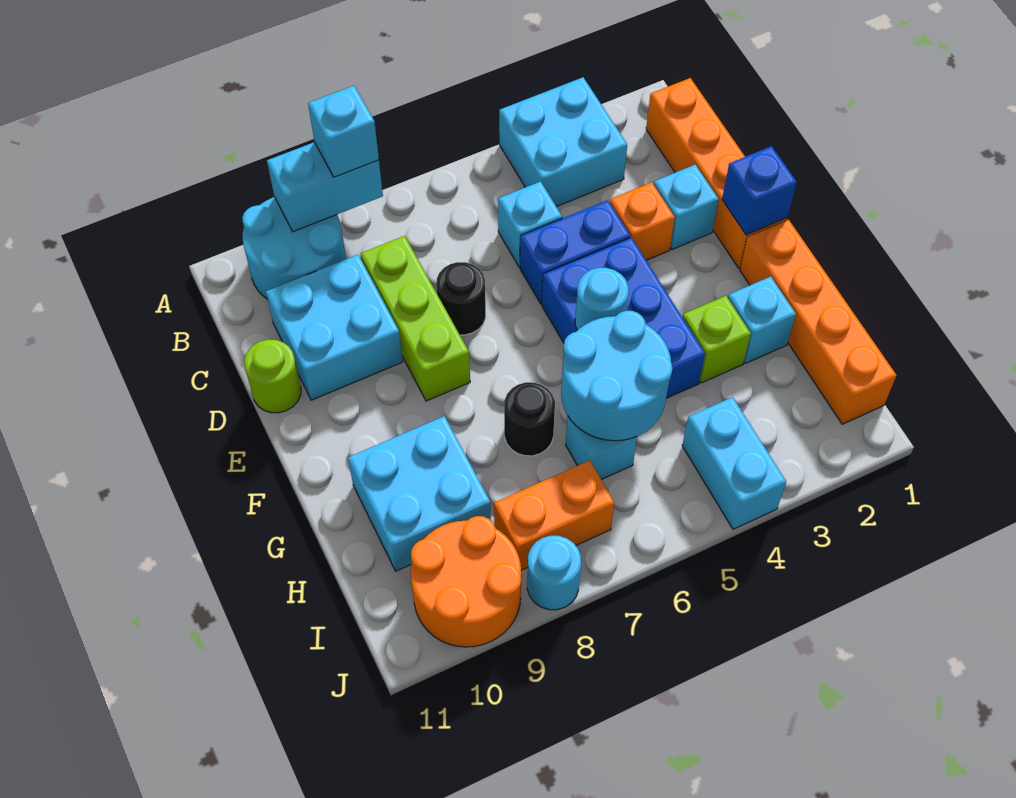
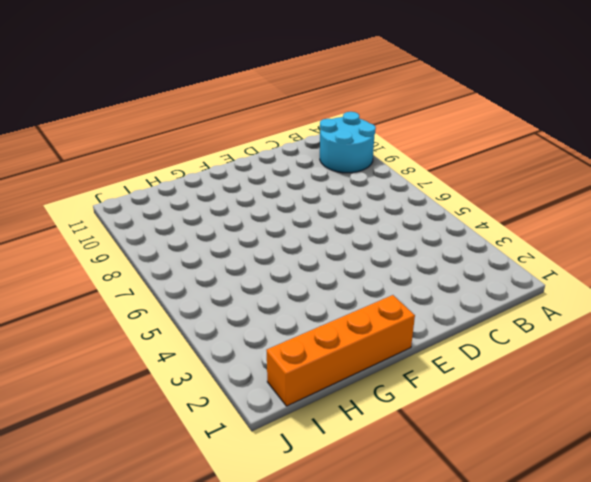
none -> cyan brick A3:B4 level 1
none -> orange brick B1:E1 level 1
none -> cyan brick C5 level 1

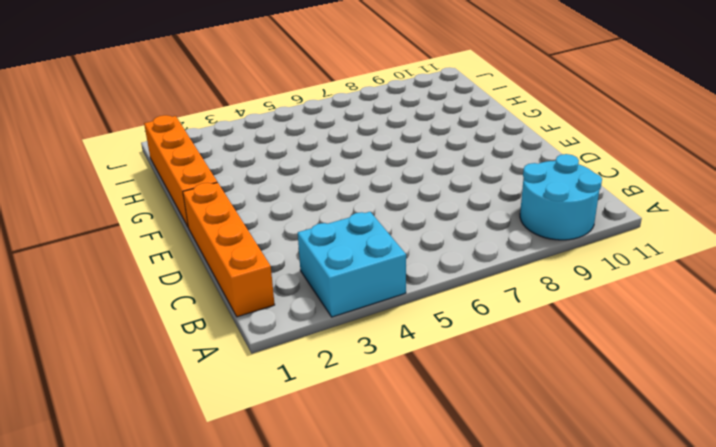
none -> cyan brick C5 level 1
none -> lime brick C8:E8 level 1
none -> cyan brick C9:D10 level 1

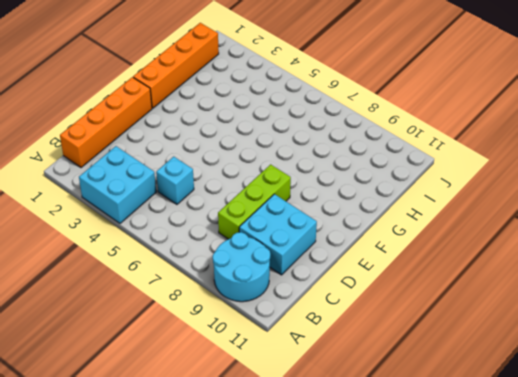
none -> cyan brick D2 level 1
none -> orange brick D3 level 1
none -> blue brick D4:D5 level 1

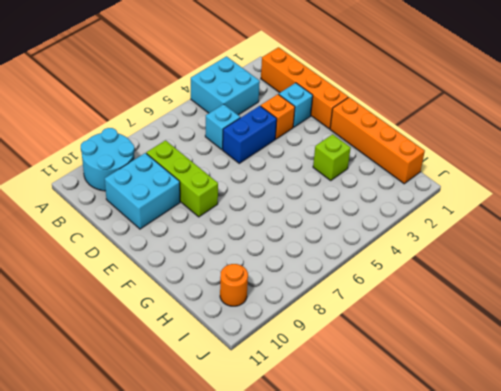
orange round brick I10 level 1 -> orange round brick I9:J10 level 1
none -> black round brick D7 level 1
none -> lime round brick D11 level 1
none -> blue brick E4:G5 level 1

